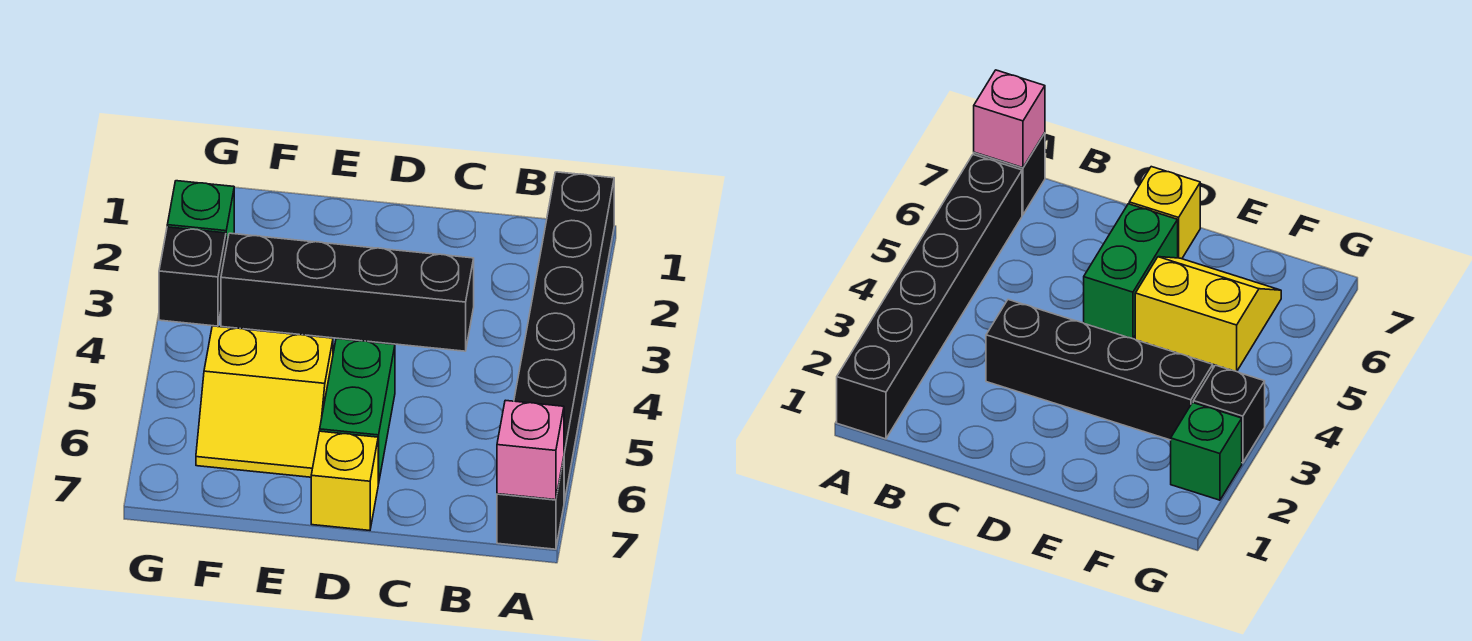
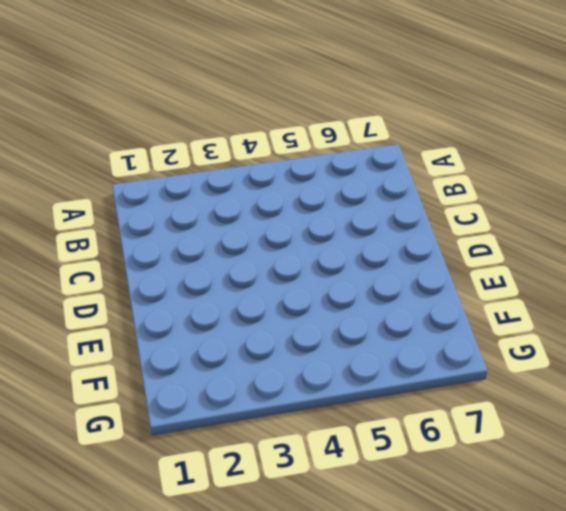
none -> black brick A1:A6 level 1
none -> black brick A7 level 1

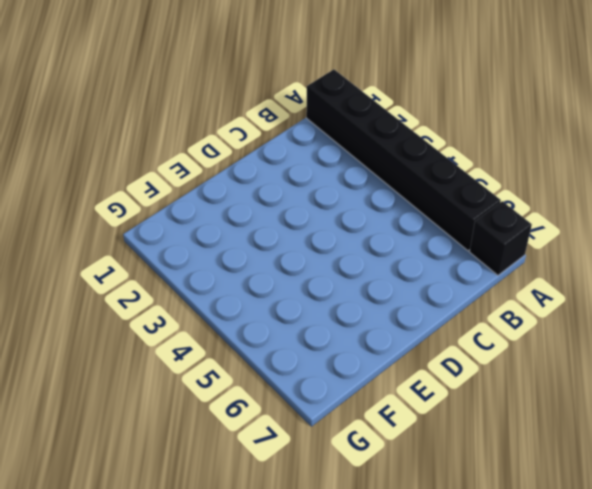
none -> black brick C3:F3 level 1
none -> green brick D5:D6 level 1

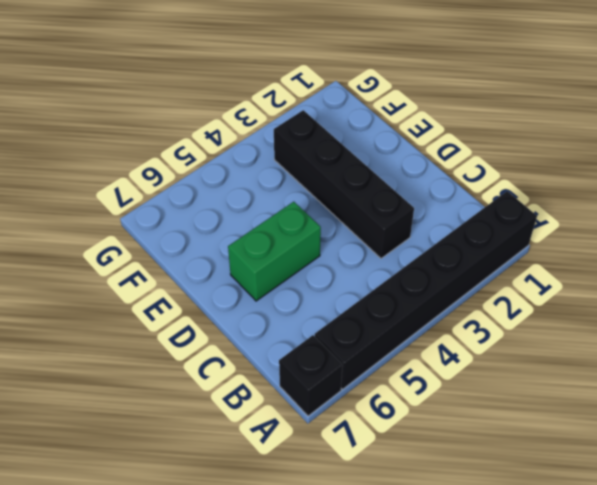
none -> yellow brick D7 level 1
none -> yellow slope E5:F6 level 1 top 5

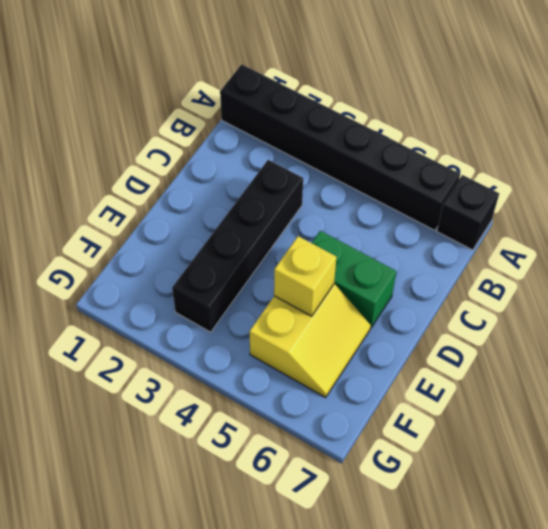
yellow brick E5 level 2 -> yellow brick D7 level 1
none -> green brick G2 level 1
none -> black brick G3 level 1

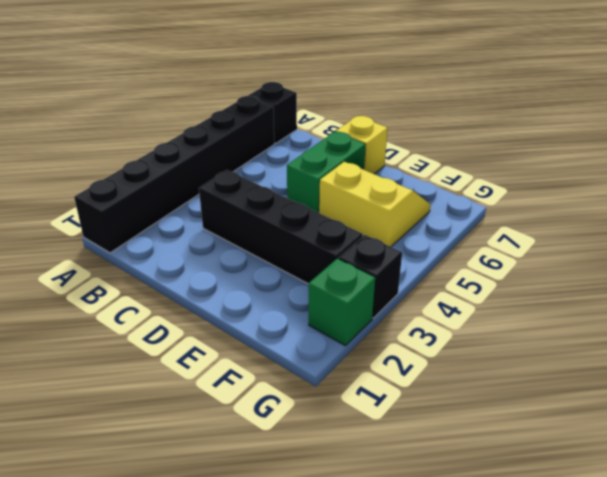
none -> pink brick A7 level 2

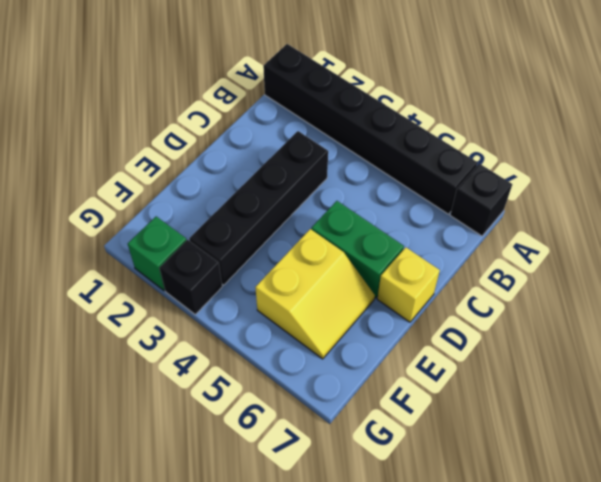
none -> pink brick A7 level 2

